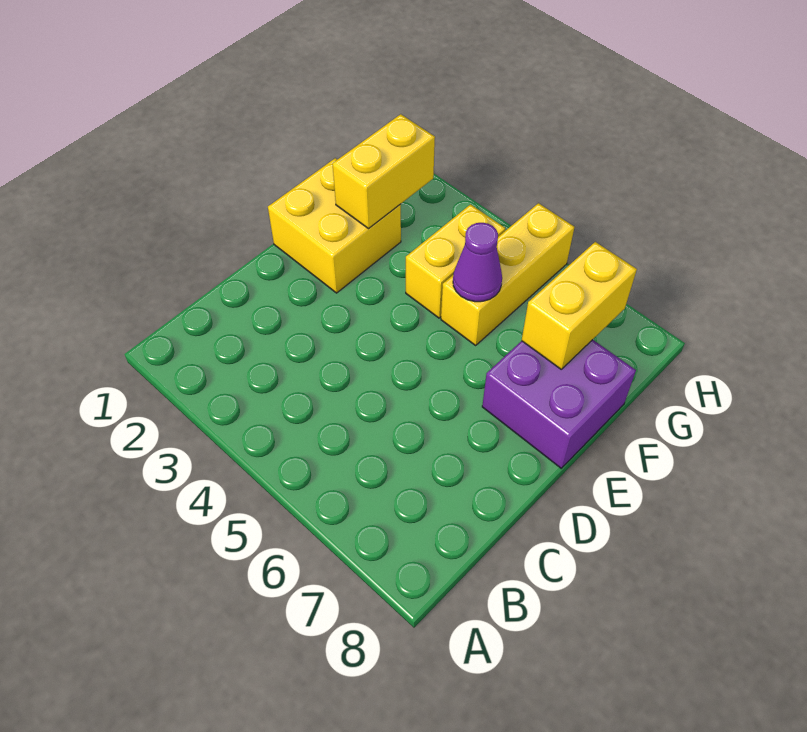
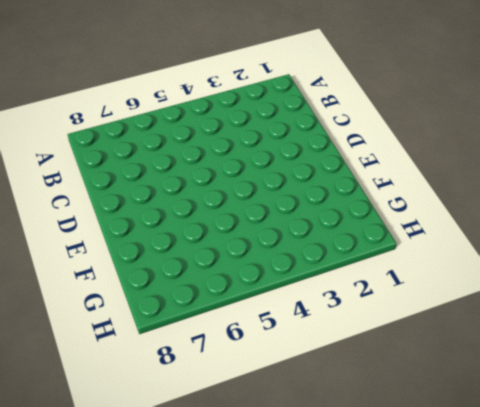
none -> yellow brick E1:F2 level 1
none -> purple brick E7:F8 level 1

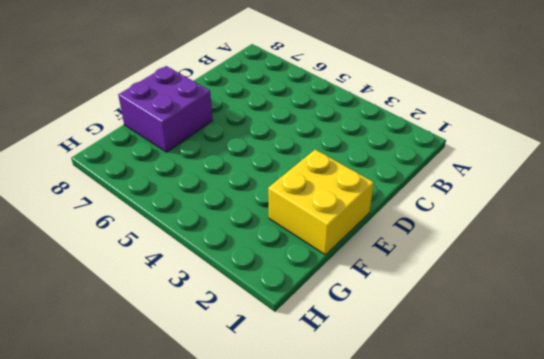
none -> yellow brick F4:G4 level 1
none -> yellow brick F5:H5 level 1

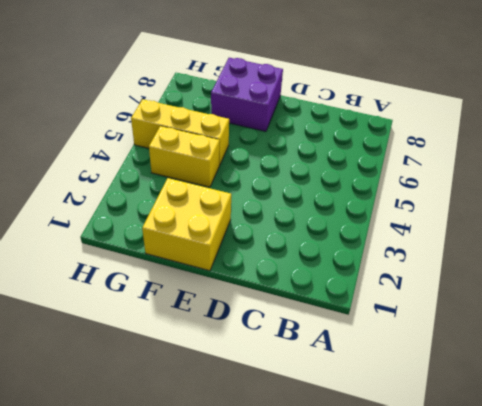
none -> yellow brick F2:G2 level 2
none -> purple cone F5 level 2

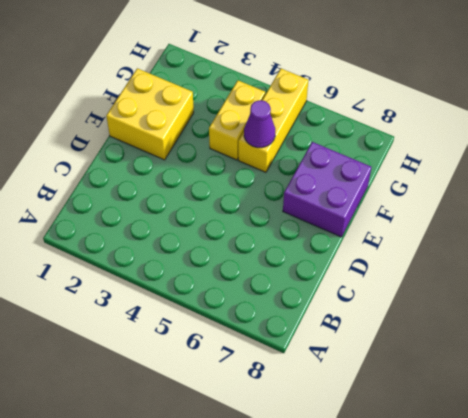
none -> yellow brick F2:G2 level 2
none -> yellow brick F7:G7 level 2

